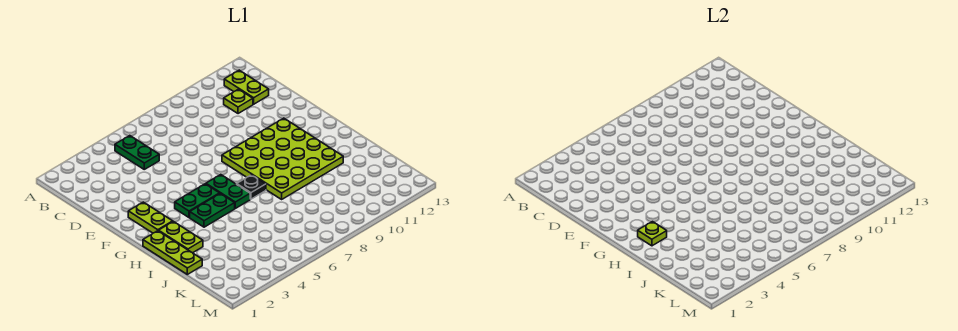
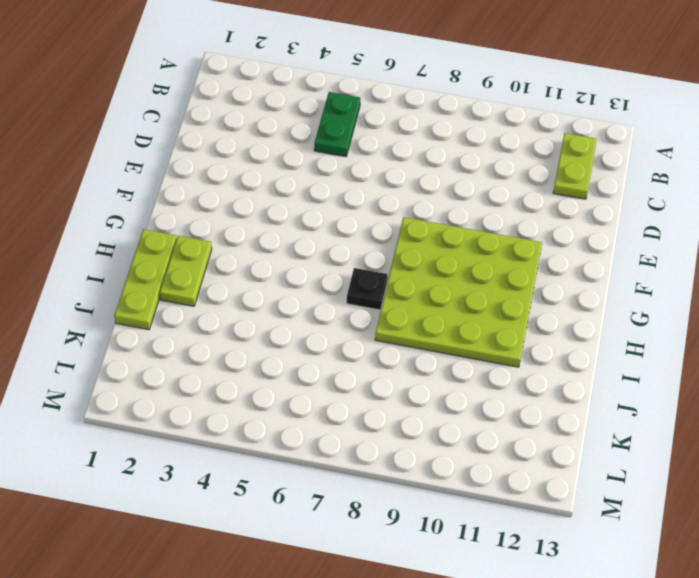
none -> lime plate C11 level 1
none -> lime plate F2:G2 level 1
none -> green plate G4:G5 level 1

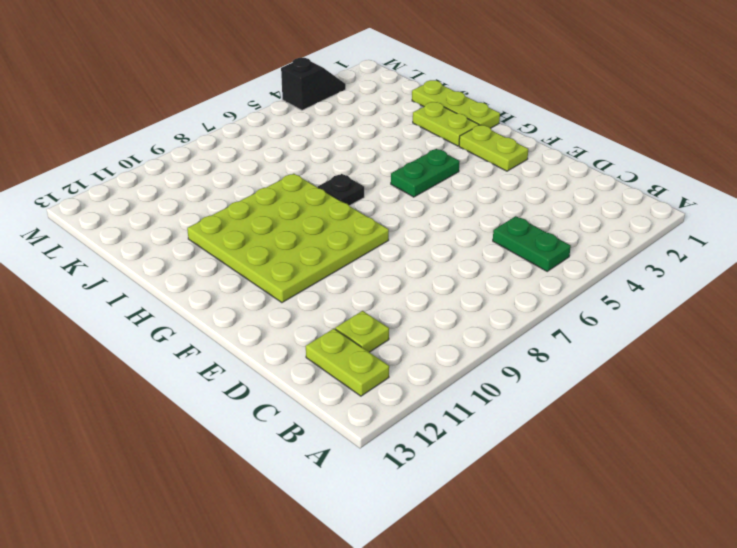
black slope M3:M4 level 1 top 4 -> none
none -> green plate G6:H6 level 1
none -> green plate H4:H5 level 1
none -> lime plate H2 level 2

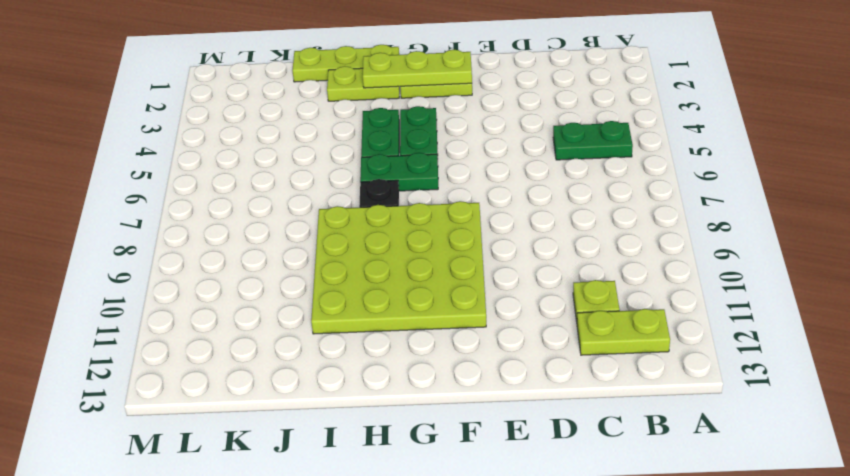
lime plate F2:H2 level 2 -> lime plate H2 level 2

